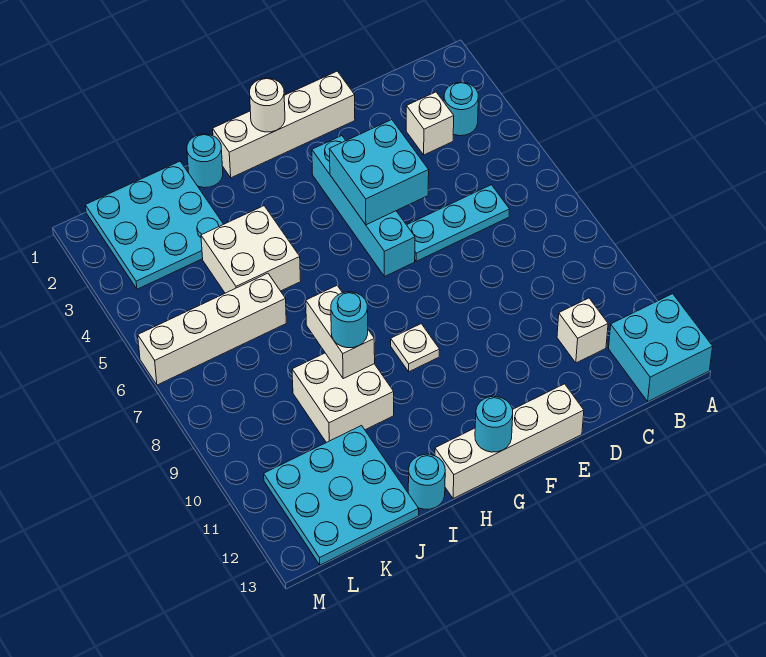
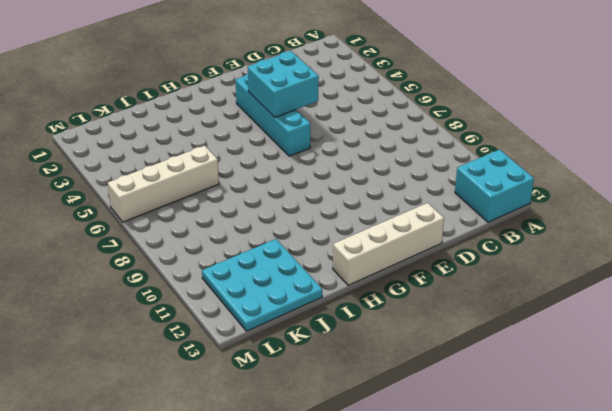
none -> cyan round brick B3 level 1
none -> white brick C3 level 1
none -> cyan plate C6:E6 level 1

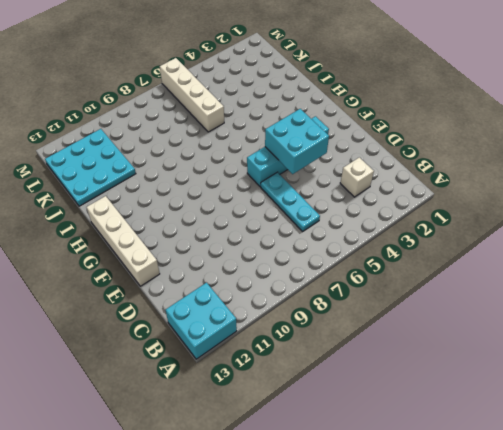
none -> cyan round brick B3 level 1
none -> white brick C11 level 1
none -> white brick E1:H1 level 1

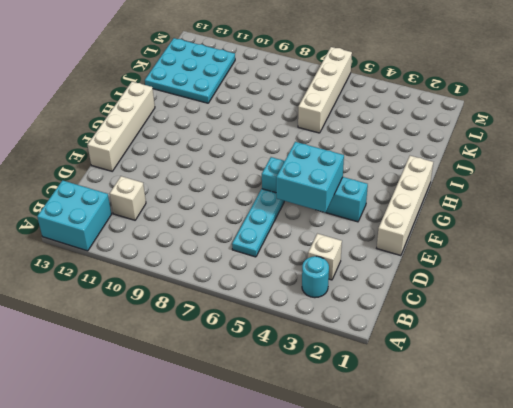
none -> white plate G9 level 1
none -> cyan round brick I1 level 1
none -> white brick I4:J5 level 1

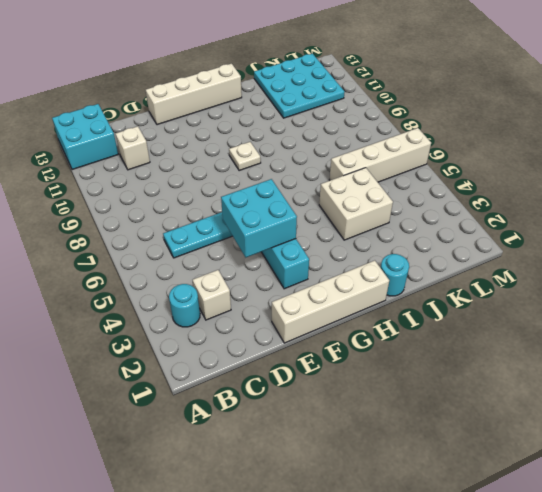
none -> white brick I9:J10 level 1
none -> cyan round brick I13 level 1
none -> cyan plate J1:L3 level 1

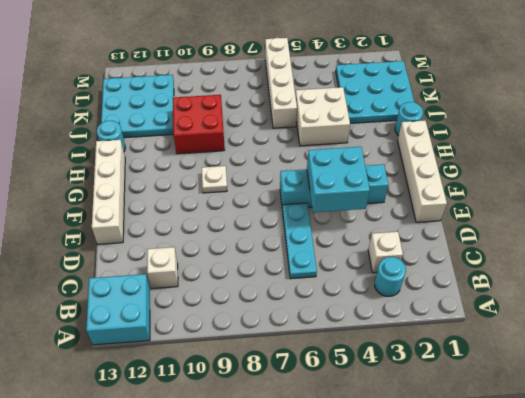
red brick I9:J10 level 1 -> white brick I9:J10 level 1
none -> white round brick G1 level 2
none -> cyan round brick G13 level 2
none -> white brick I8:I9 level 2

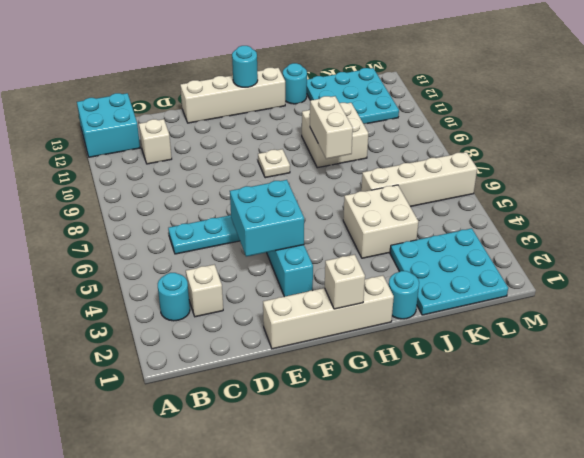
white brick G1 level 2 -> white round brick G1 level 2
none -> cyan round brick I9 level 3

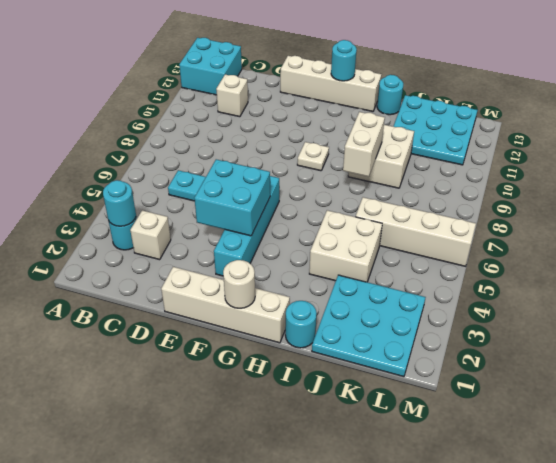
cyan round brick B3 level 2 -> cyan round brick I9 level 3

